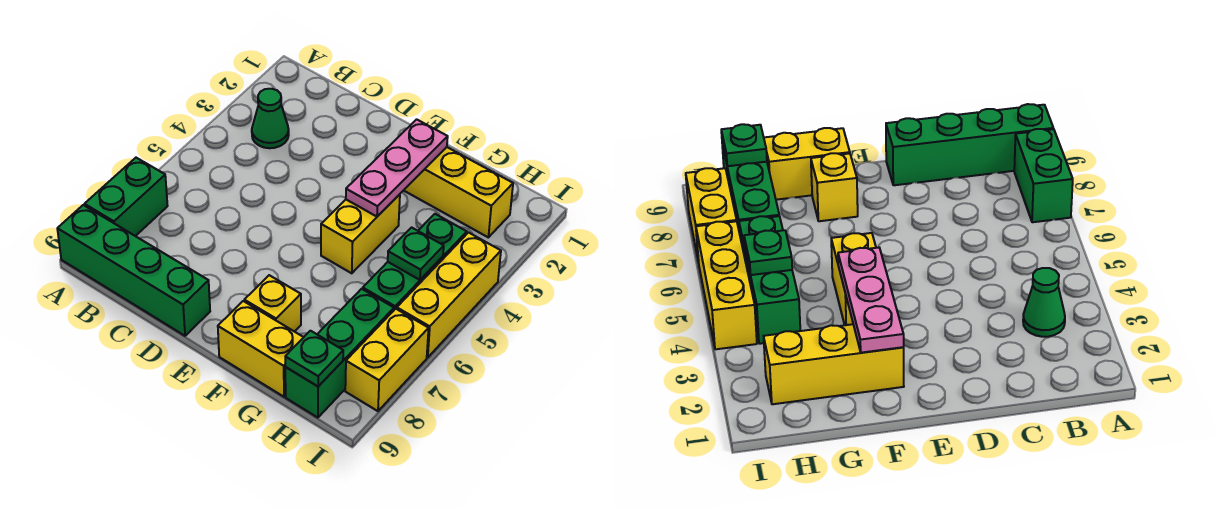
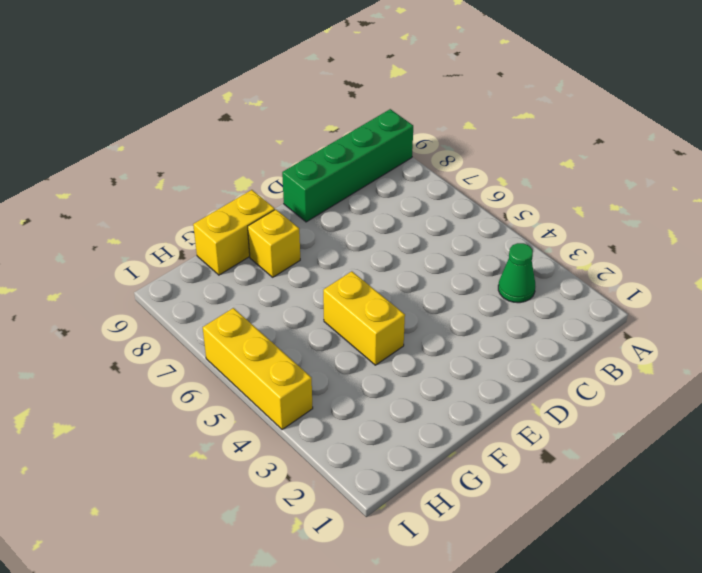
none -> green brick A7:A8 level 1
none -> yellow brick F2:H2 level 1
none -> green brick H4:H6 level 1

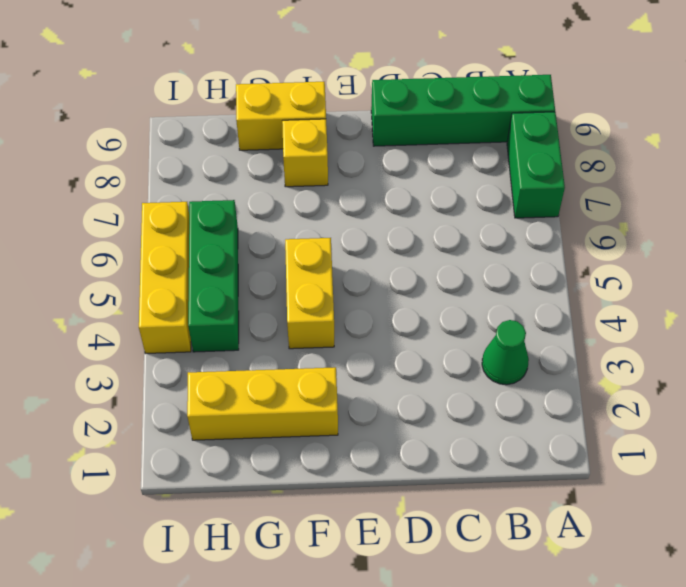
none -> green brick H7:H9 level 1
none -> yellow brick I7:I8 level 1
none -> pink plate F2:F4 level 2

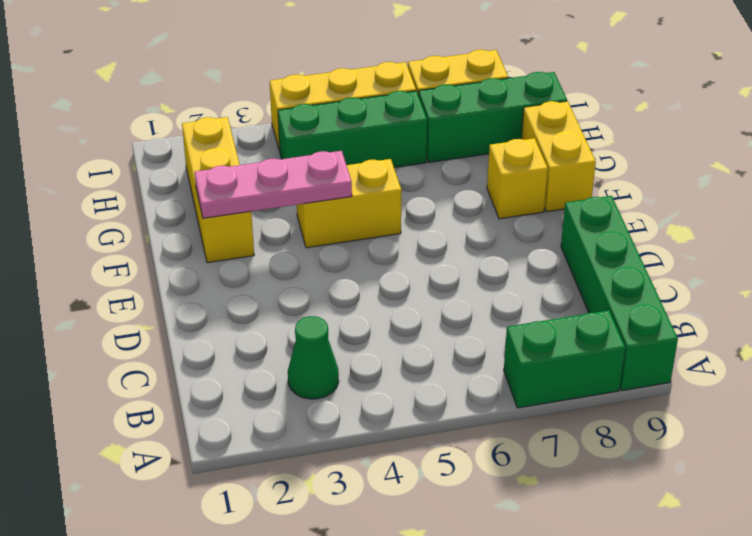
none -> green plate H5 level 2
none -> green plate H9 level 2

